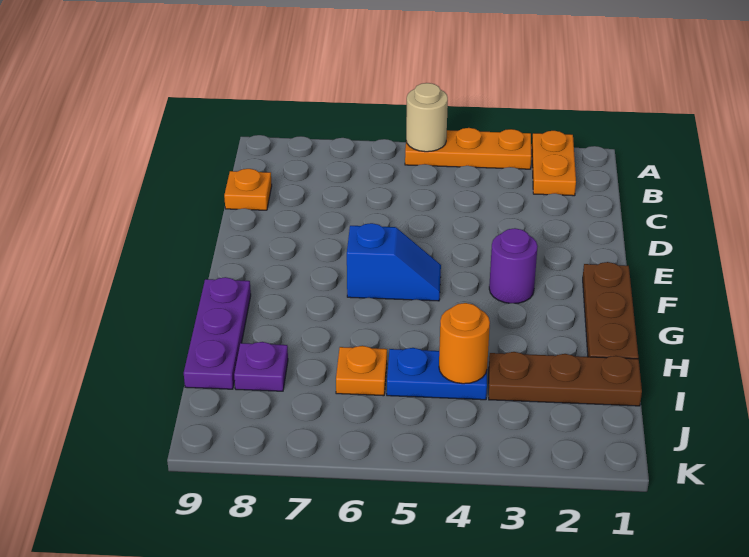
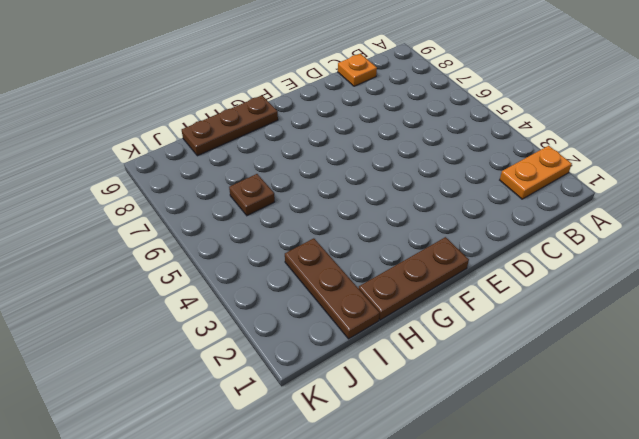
brown plate G9:I9 level 1 -> purple plate G9:I9 level 1
brown plate I6 level 1 -> orange plate I6 level 1
none -> orange plate A3:A5 level 1
none -> purple round brick F3 level 1
none -> blue slope F5:F6 level 1 top 6

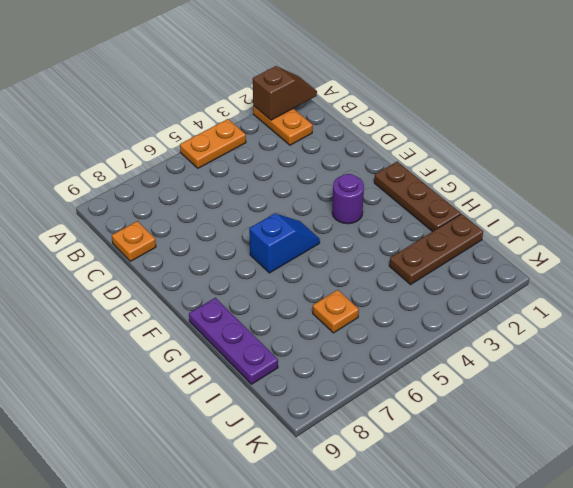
brown slope A1:A2 level 2 top 2 -> none
orange plate A4:A5 level 1 -> orange plate A3:A5 level 1
none -> blue plate I4:I5 level 1
none -> purple plate I8 level 1
none -> tan round brick A5 level 2

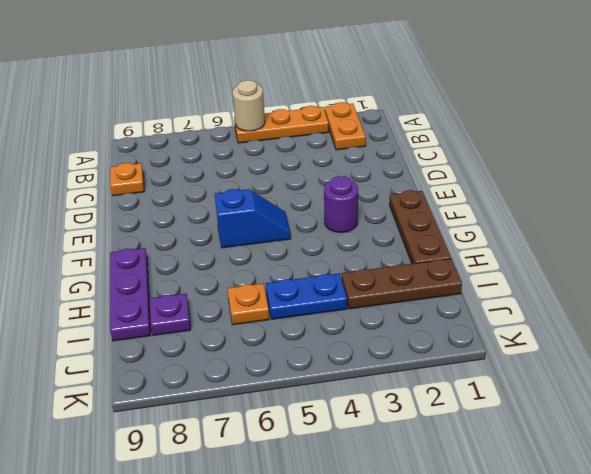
none -> orange round brick I4 level 2

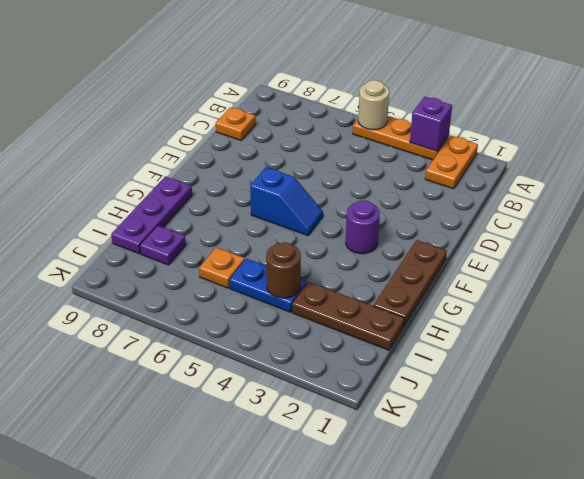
purple brick A3 level 2 -> none
brown round brick I4 level 2 -> orange round brick I4 level 2

